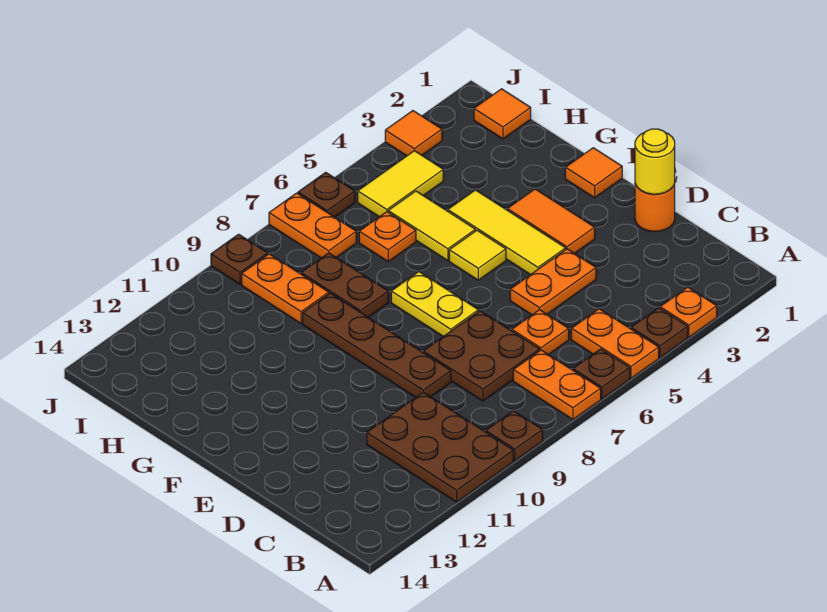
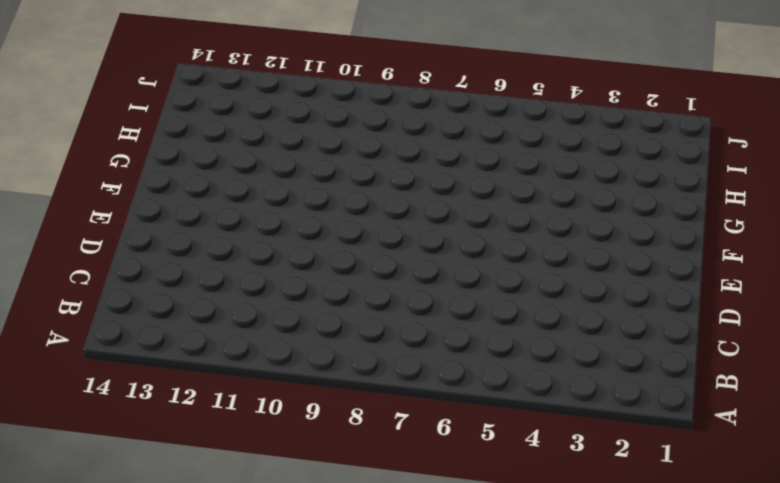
none -> orange plate A3 level 1
none -> brown plate A4 level 1
none -> orange plate A5:B5 level 1

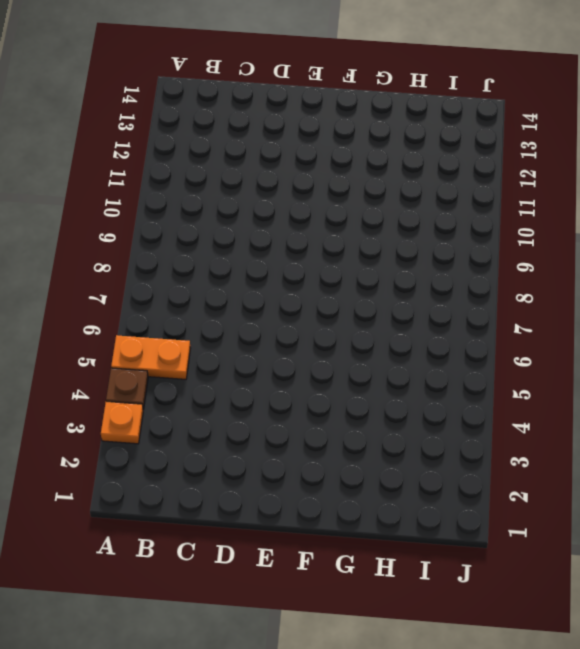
none -> brown plate A6 level 1
none -> orange plate A7:B7 level 1
none -> brown plate A9 level 1

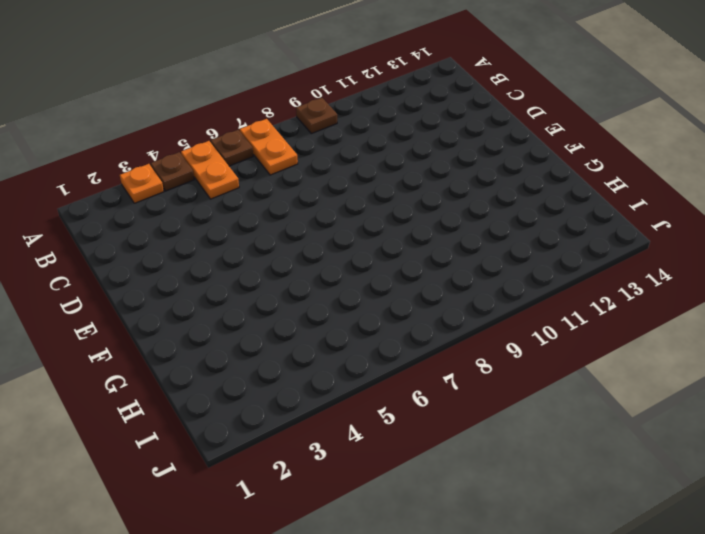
none -> brown plate A10:C11 level 1
none -> orange plate C6 level 1
none -> brown plate C7:D8 level 1

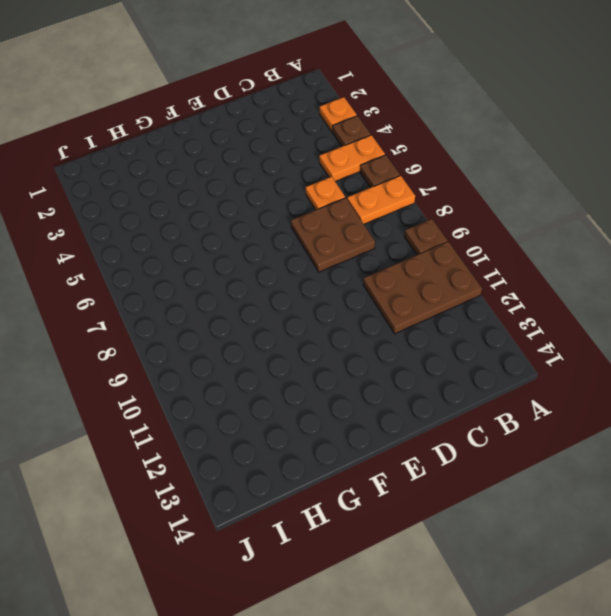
none -> orange round brick D1 level 1
none -> orange plate D4:D5 level 1
none -> brown plate D9:G9 level 1

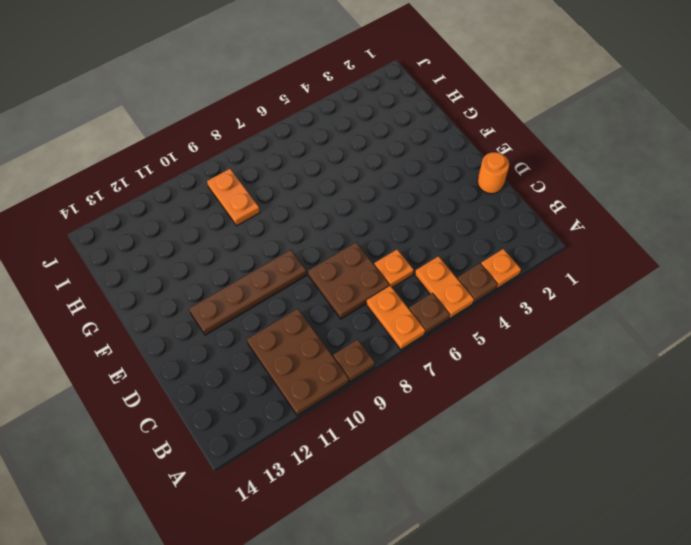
brown plate E9:E12 level 1 -> brown plate D9:G9 level 1
none -> orange plate D4:D5 level 1
none -> orange tile E3:F3 level 1
none -> yellow tile E4:G4 level 1

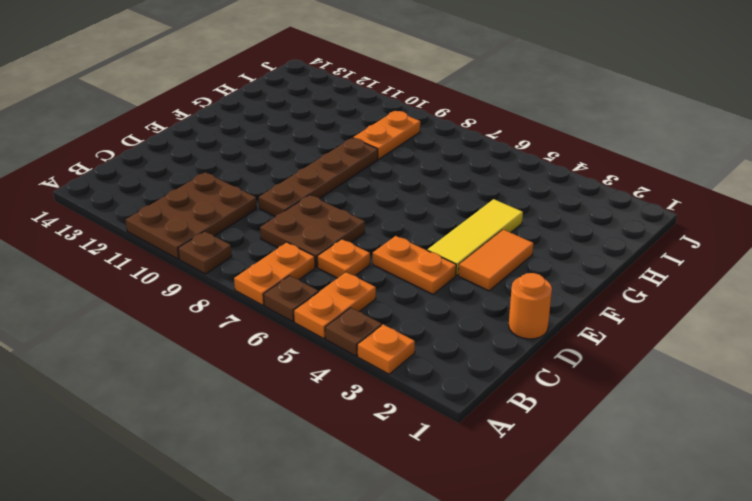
none -> yellow plate E7:F7 level 1
none -> orange tile F1 level 1
none -> yellow tile F5 level 1

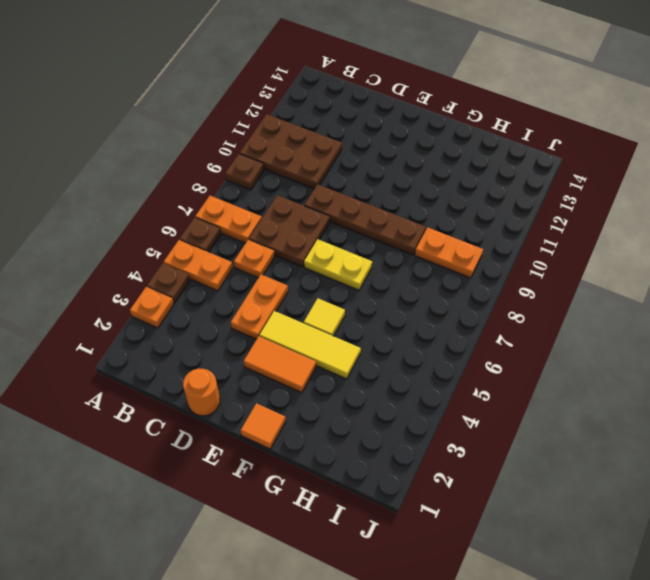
none -> yellow tile G5:H5 level 1
none -> brown plate G8:H8 level 1
none -> orange plate H6 level 1

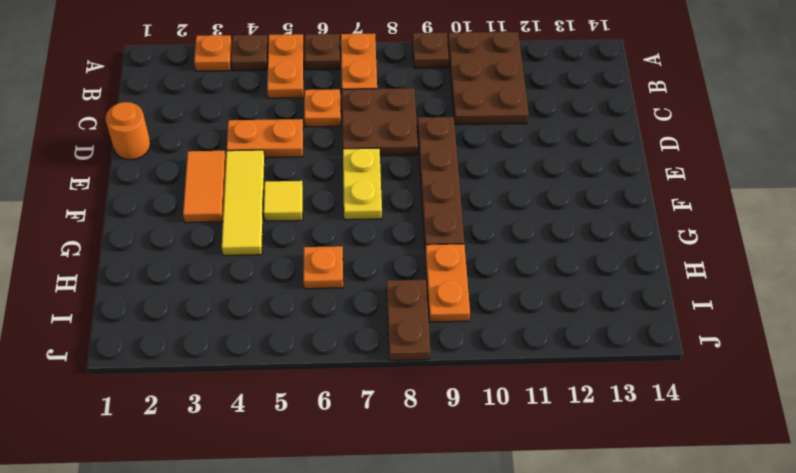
brown plate I8:J8 level 1 -> brown plate G8:H8 level 1
none -> orange tile F1 level 1
none -> yellow tile G5:H5 level 1
none -> orange tile I1 level 1

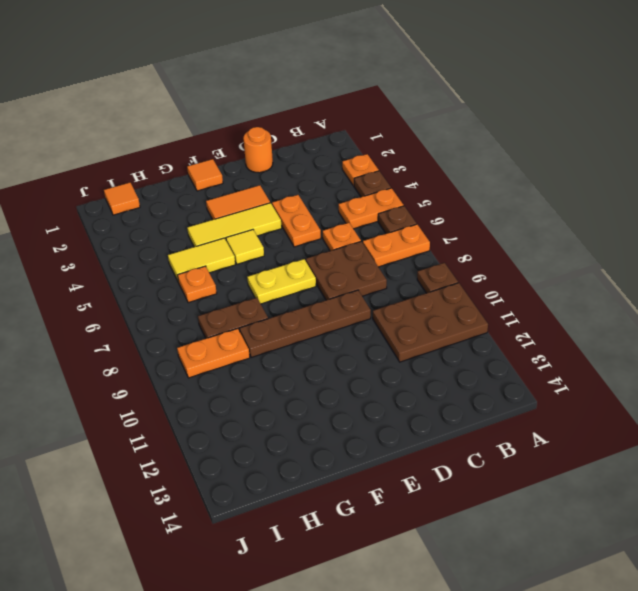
none -> yellow tile I4:I5 level 1
none -> orange plate I7:J7 level 1
none -> orange tile J3 level 1

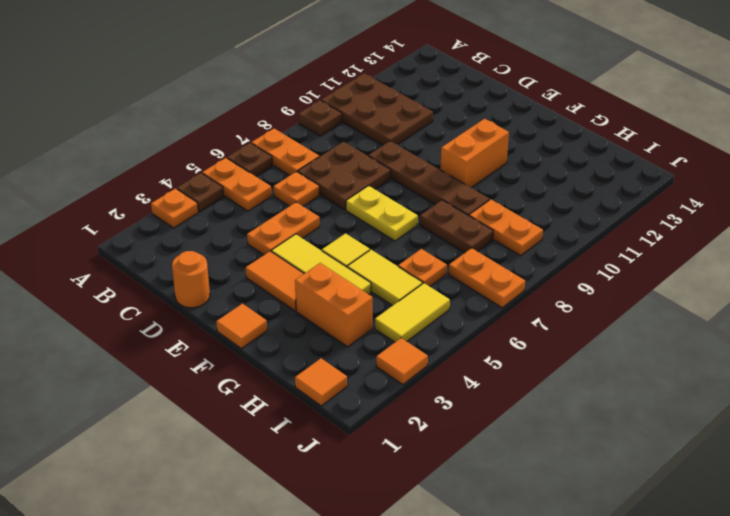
orange brick F10:F11 level 1 -> none
orange brick G3:H3 level 1 -> none
none -> brown plate J6 level 1
none -> brown plate J9 level 1
none -> yellow round brick D1 level 2

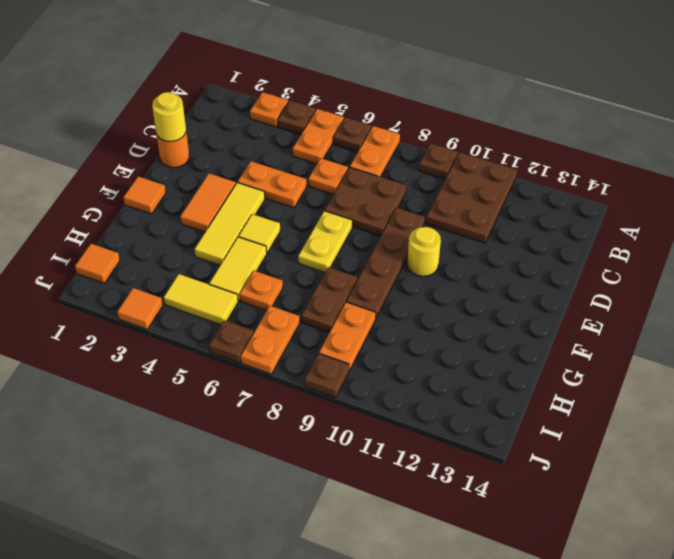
yellow round brick E10 level 1 -> none

